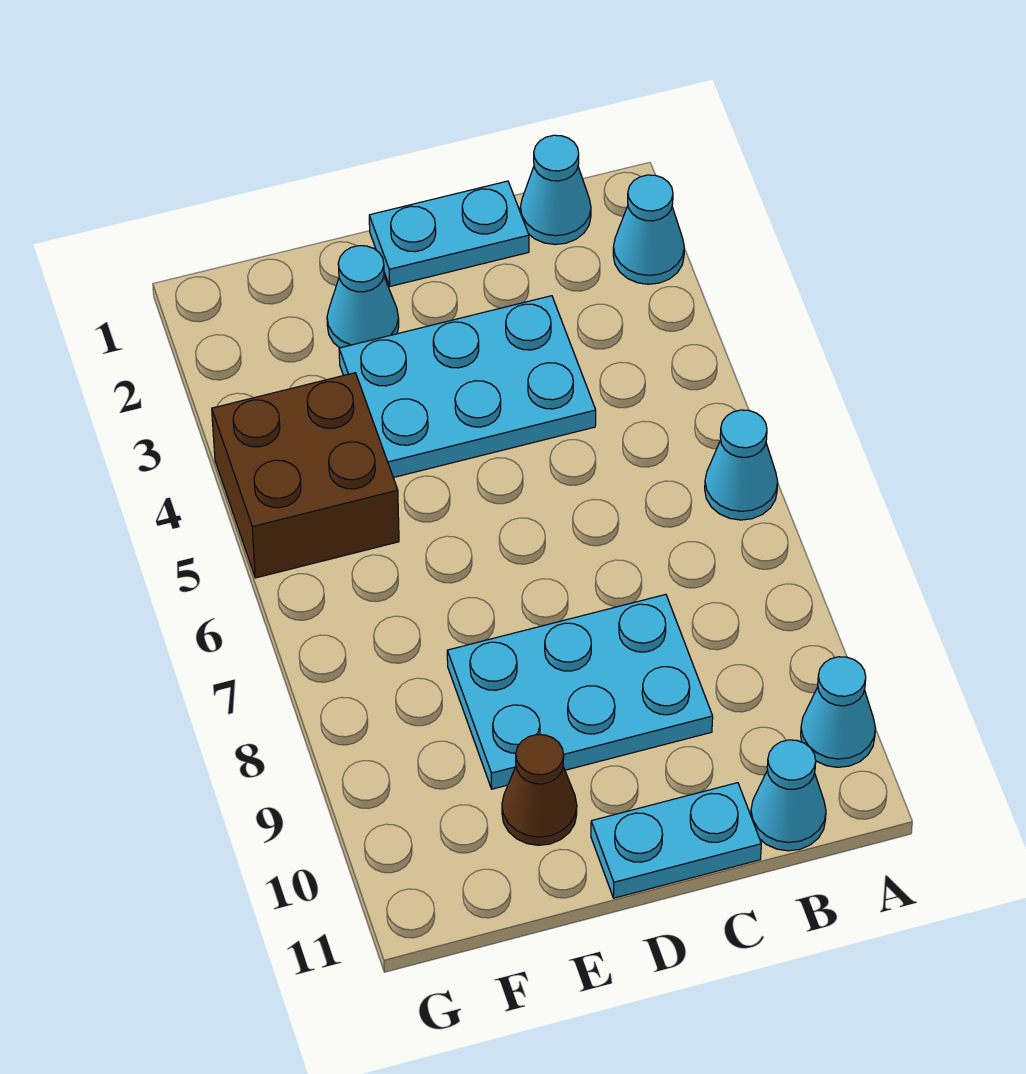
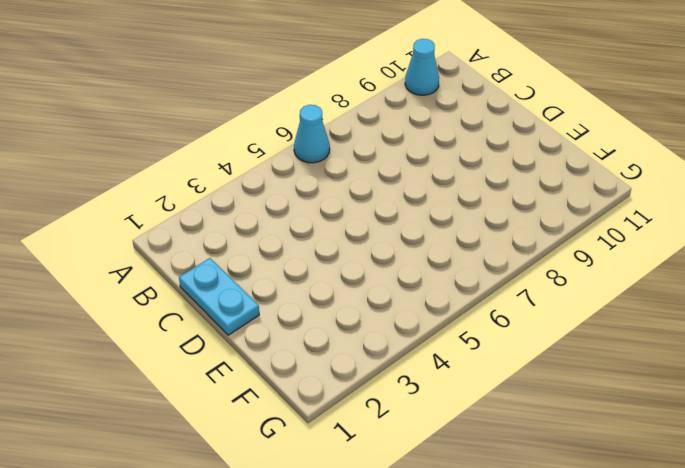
none -> cyan cone A2 level 1
none -> cyan cone B1 level 1
none -> cyan cone B11 level 1

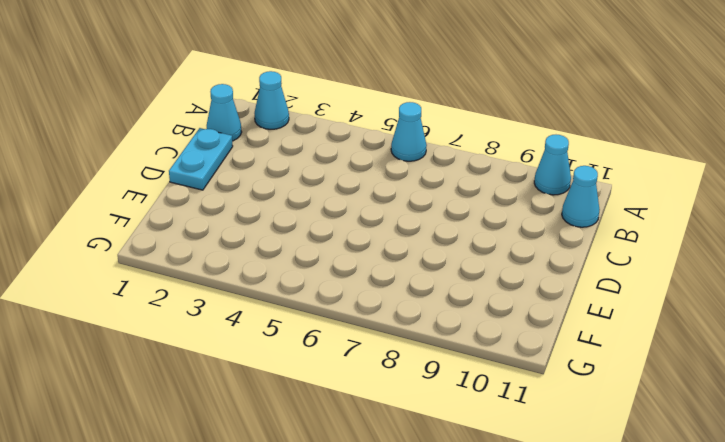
none -> cyan plate C3:E4 level 1
none -> cyan plate C8:E9 level 1
none -> cyan plate C11:D11 level 1

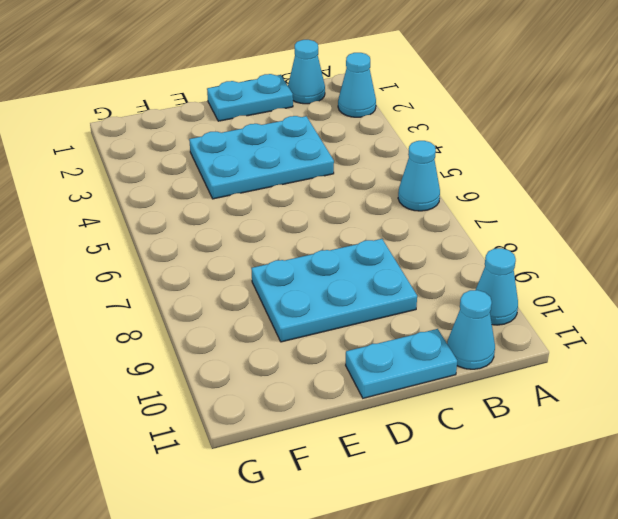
none -> cyan cone E2 level 1
none -> brown cone E10 level 1
none -> brown brick F4:G5 level 1

